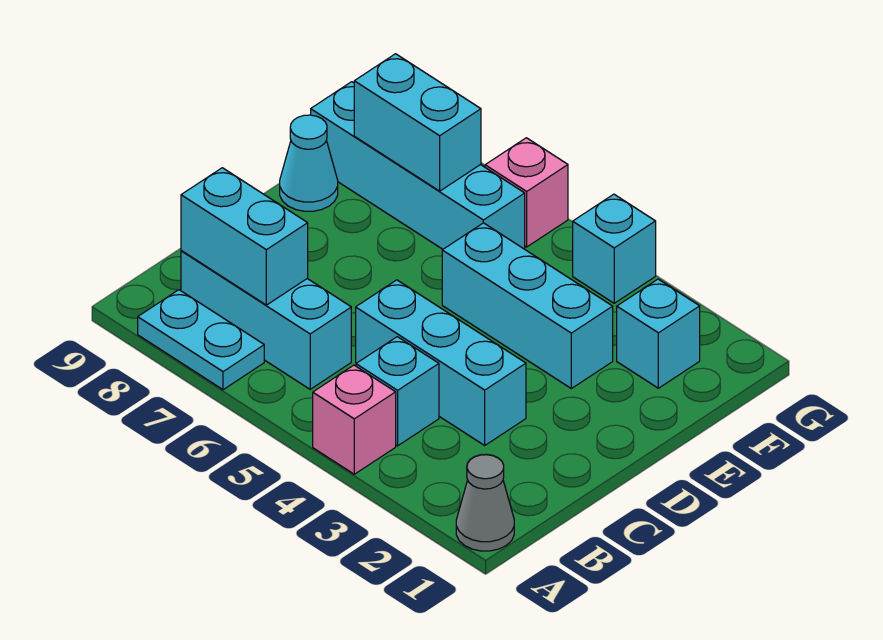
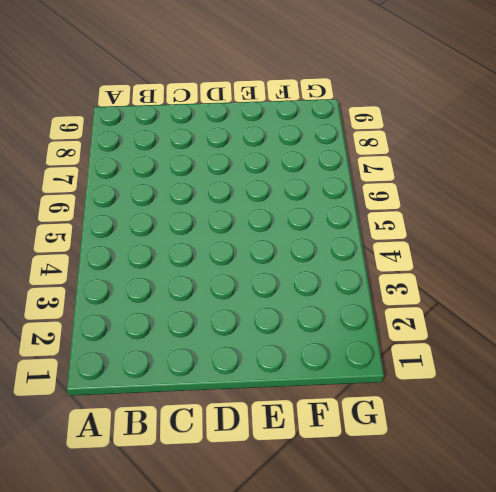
none -> grey cone A1 level 1
none -> pink brick A4 level 1
none -> cyan plate A7:A8 level 1

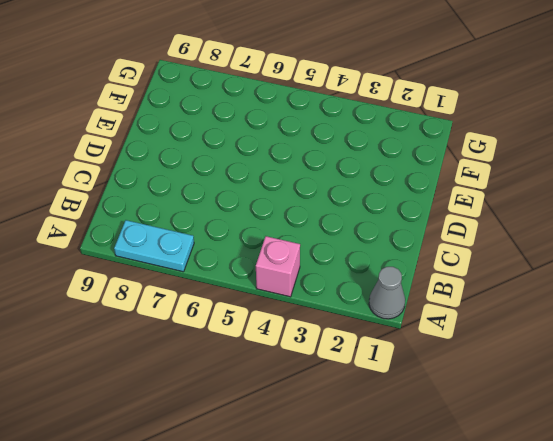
none -> cyan brick B4 level 1
none -> cyan brick B6:B8 level 1
none -> cyan brick C3:C5 level 1

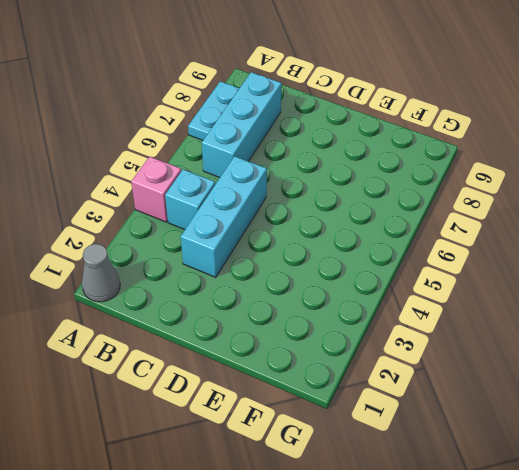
none -> cyan brick E3:E5 level 1
none -> cyan cone E9 level 1
none -> cyan brick F2 level 1

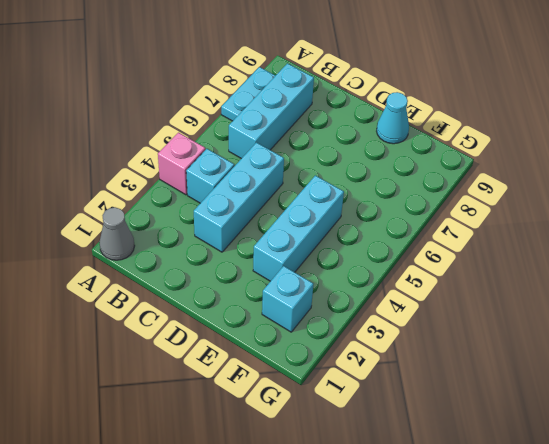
none -> cyan brick F6:F9 level 1
none -> cyan brick G4 level 1
none -> pink brick G6 level 1

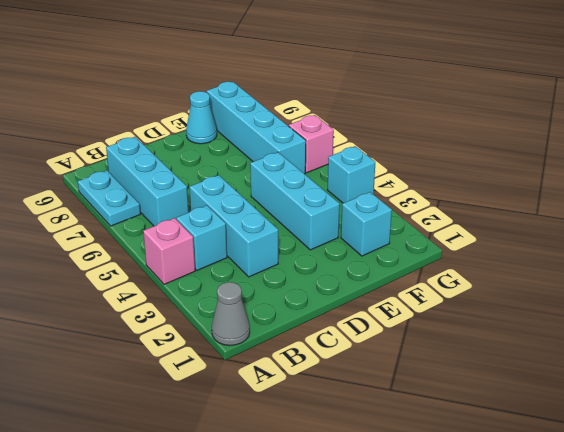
none -> cyan brick B7:B8 level 2
none -> cyan brick F7:F8 level 2

